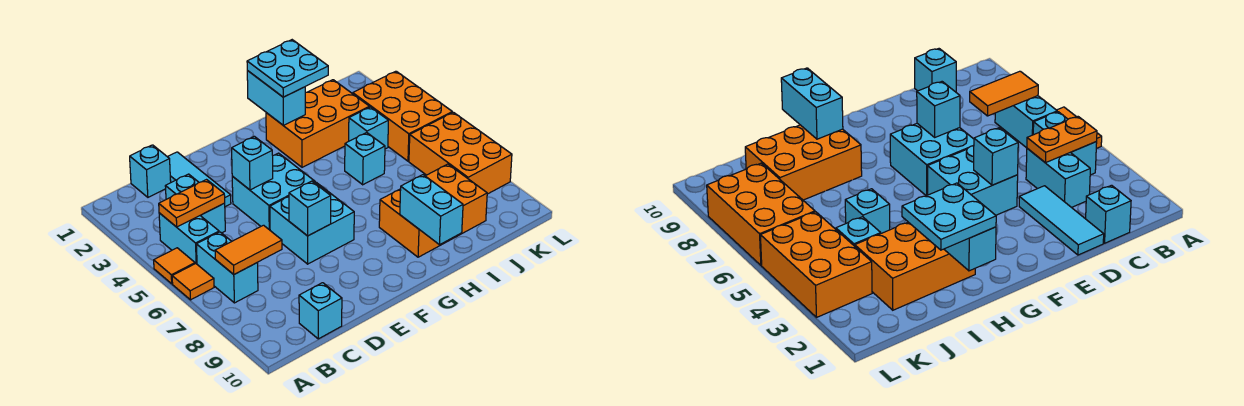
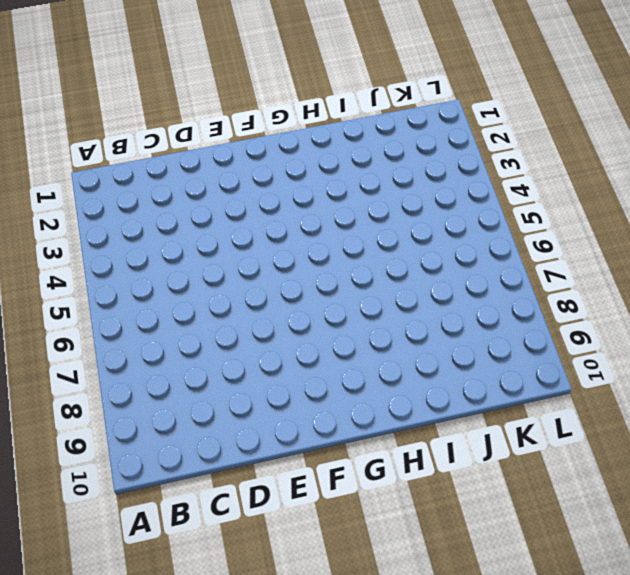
none -> orange tile A5 level 1
none -> orange tile A6 level 1
none -> cyan brick B4:B5 level 1

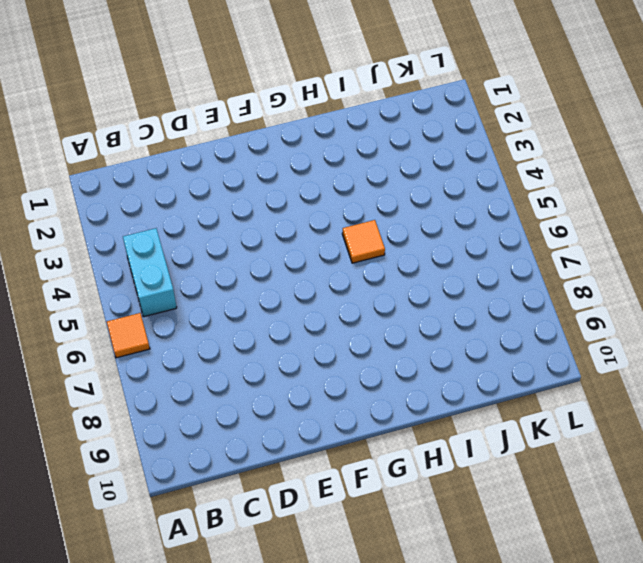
orange tile H5 level 1 -> orange tile A5 level 1
none -> cyan brick B6:B7 level 1
none -> cyan brick C1 level 1
none -> cyan brick C3:C4 level 1

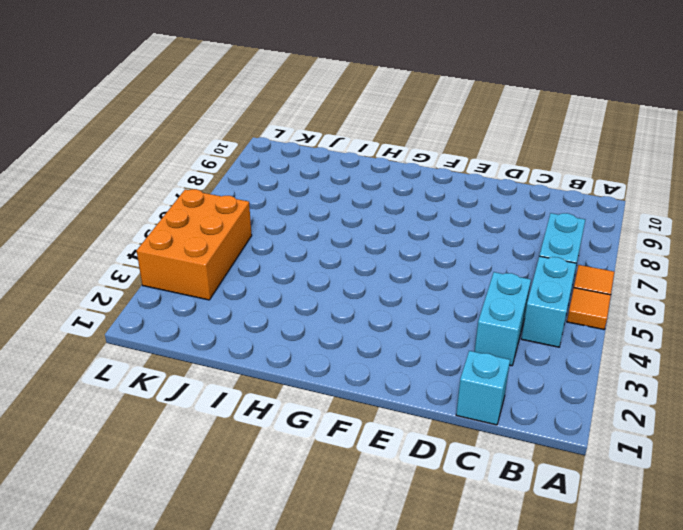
none -> cyan brick C10 level 1
none -> cyan tile D1:D3 level 1
none -> cyan brick E4:F5 level 1

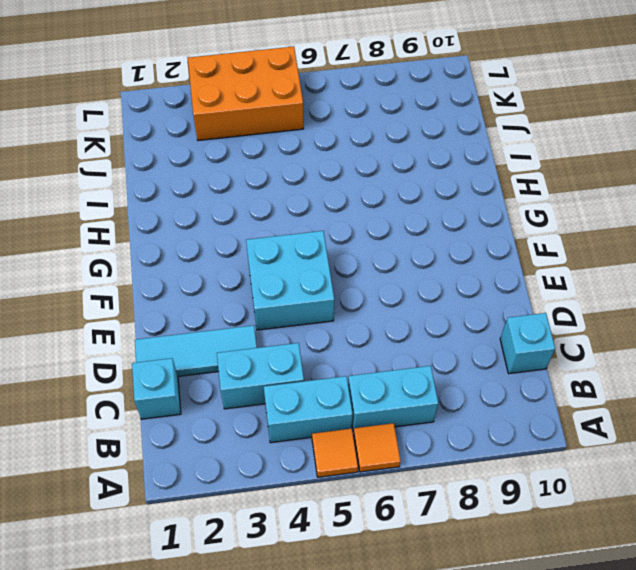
none -> cyan brick E6:F7 level 1
none -> orange brick H2:J3 level 1
none -> orange brick H8:J9 level 1

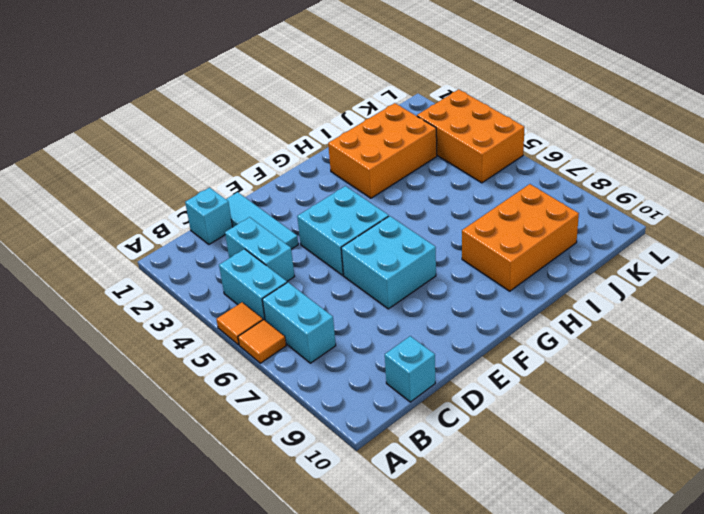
none -> cyan brick I5 level 1
none -> cyan brick J4 level 1
none -> orange brick K6:L8 level 1

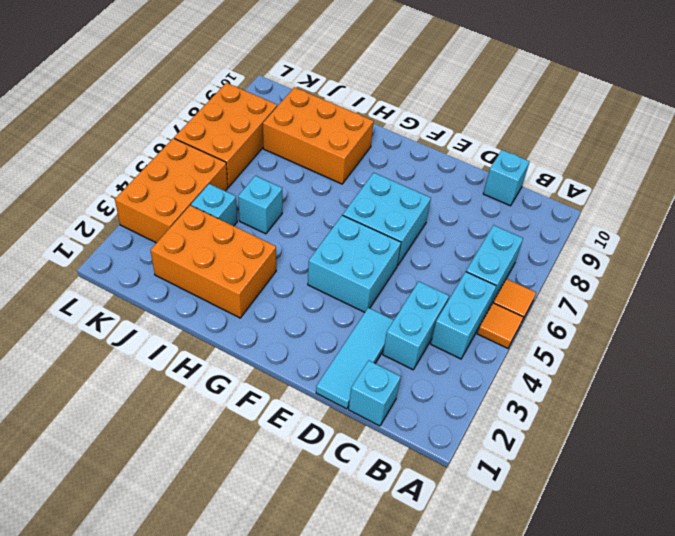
none -> orange plate B4:C4 level 2
none -> orange tile B7:C7 level 2
none -> cyan brick E4 level 2

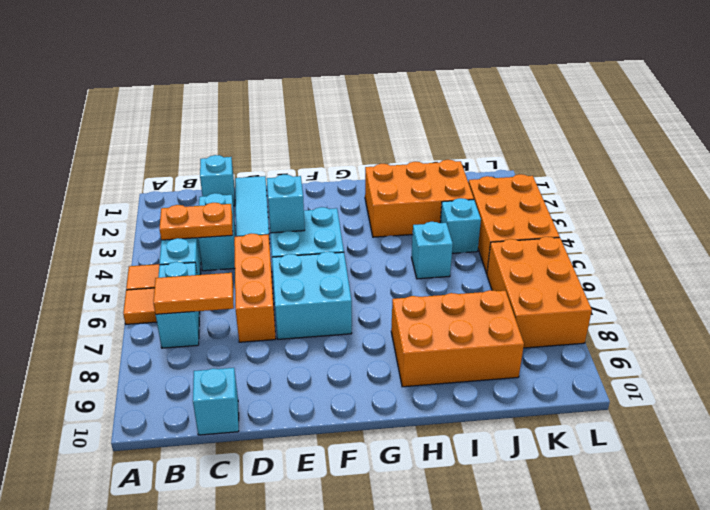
orange brick D5:D7 level 1 -> none
none -> cyan brick E7 level 2
none -> cyan brick H1:H2 level 2
none -> cyan brick H9:H10 level 2

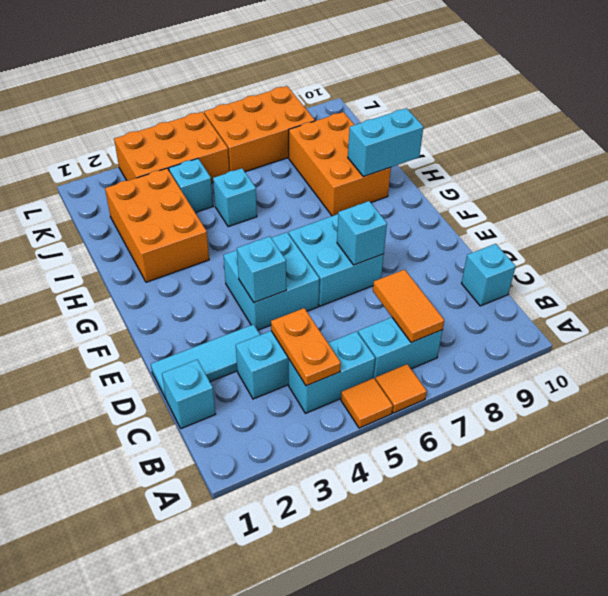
none -> cyan brick H1:H2 level 2
none -> cyan plate H1:I2 level 3

